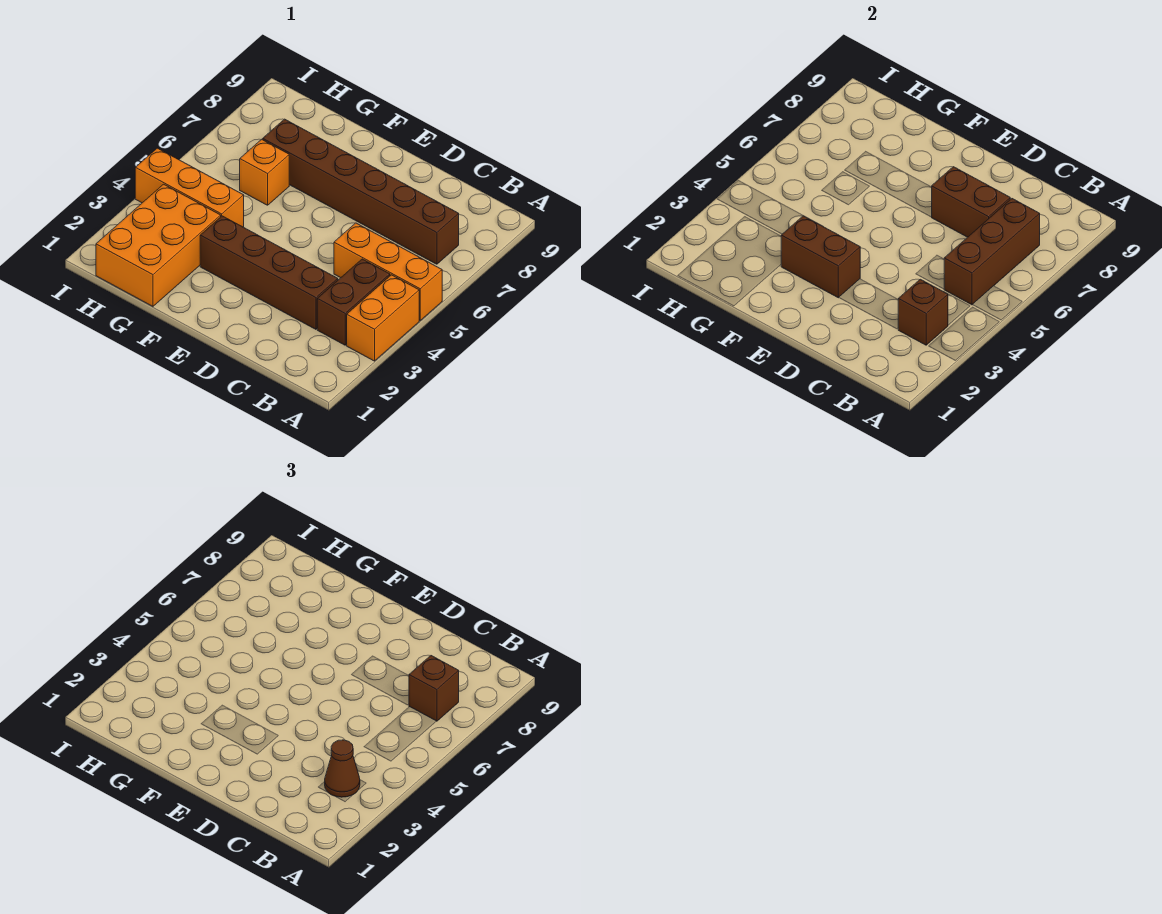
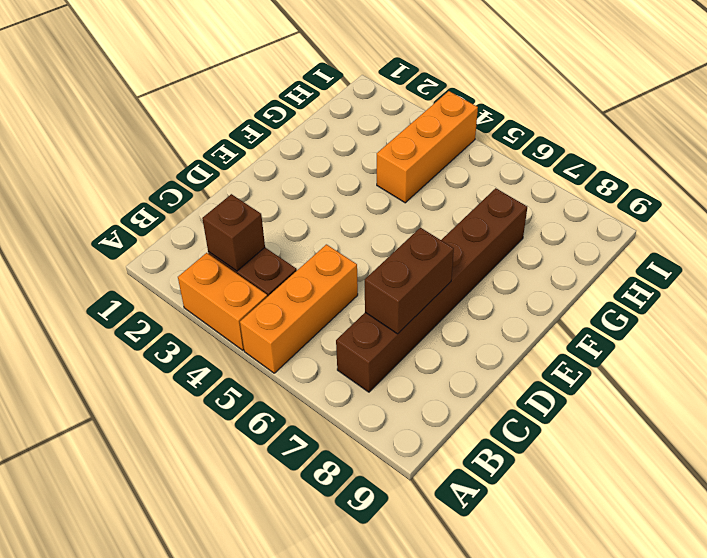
none -> brown brick C3:F3 level 1
none -> orange brick G1:H3 level 1
none -> orange brick G6 level 1

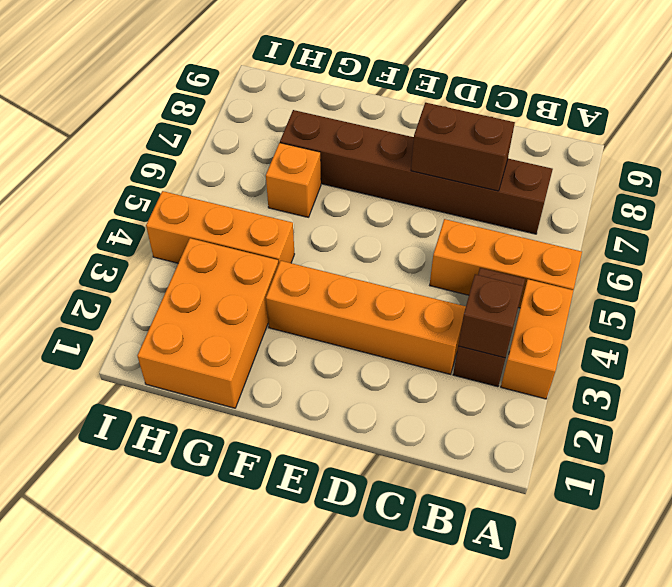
orange brick C3:F3 level 1 -> brown brick C3:F3 level 1
none -> brown brick B5:B7 level 2
none -> brown brick E3:F3 level 2
none -> brown cone B3 level 3

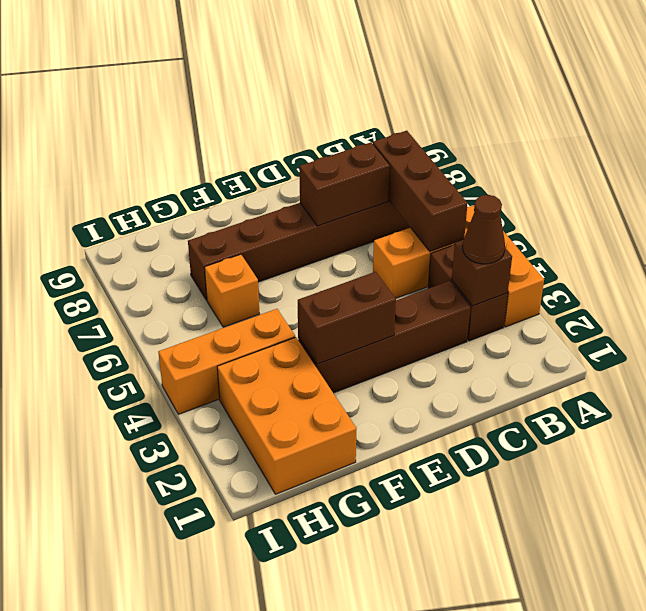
none -> brown brick B7 level 3

